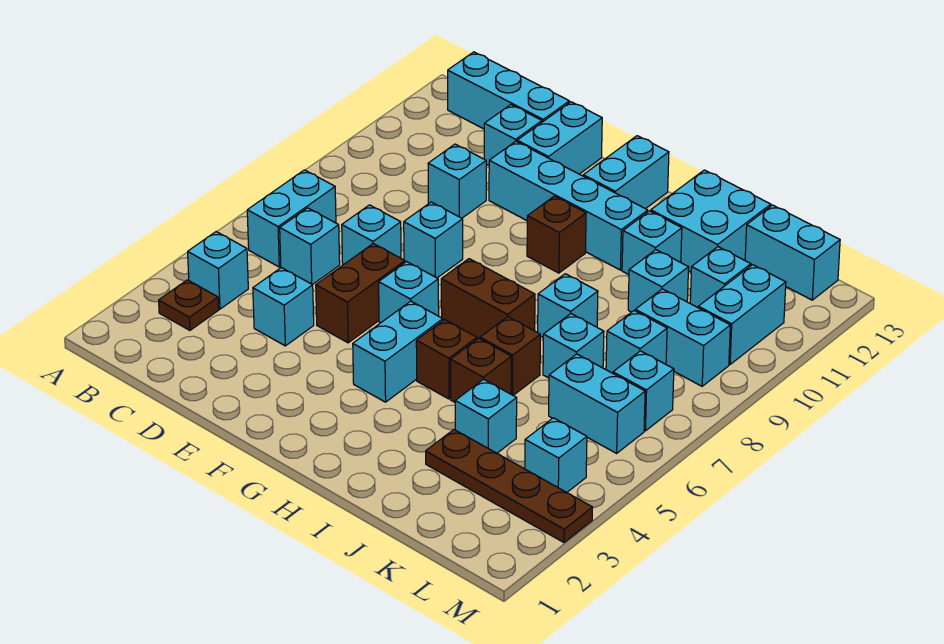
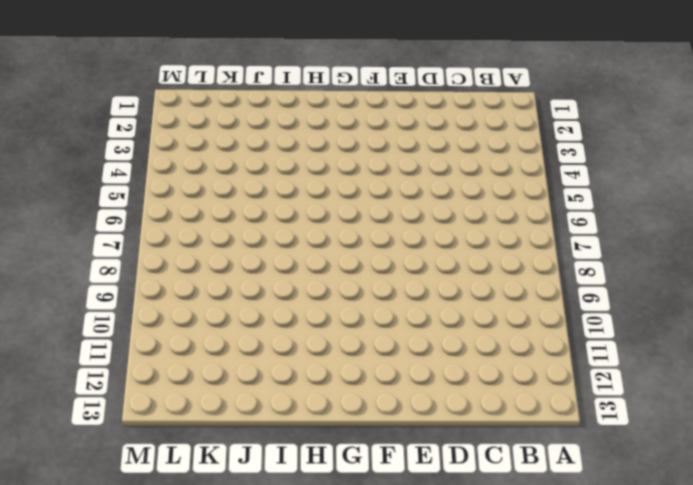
none -> brown plate B3 level 1
none -> cyan brick B4 level 1
none -> cyan brick B6:B7 level 1
none -> cyan brick B13:D13 level 1

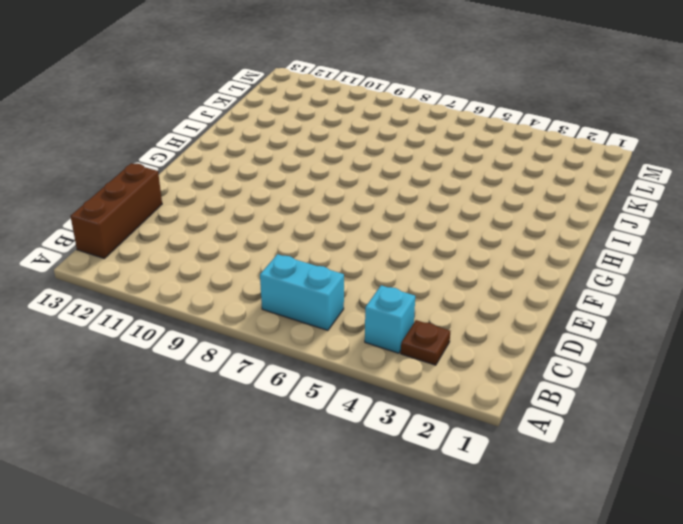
brown brick B13:D13 level 1 -> cyan brick B13:D13 level 1
none -> cyan brick C6 level 1
none -> cyan brick D4 level 1
none -> cyan brick D7 level 1
none -> cyan brick D10 level 1

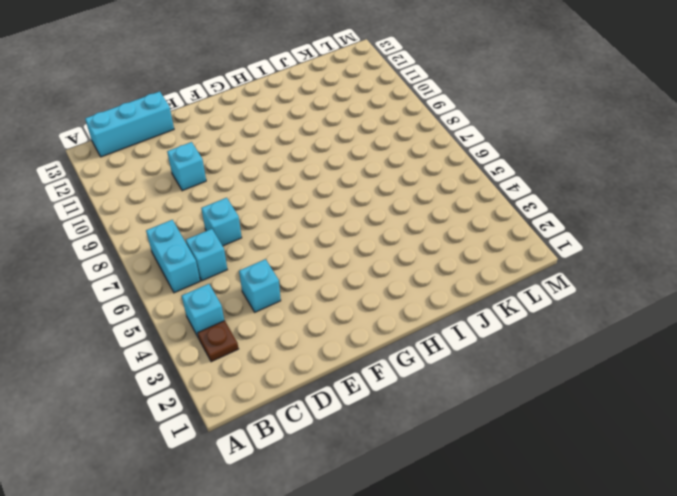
none -> cyan brick D12 level 1
none -> brown brick E5:E6 level 1
none -> cyan brick E8 level 1
none -> cyan brick E11:H11 level 1

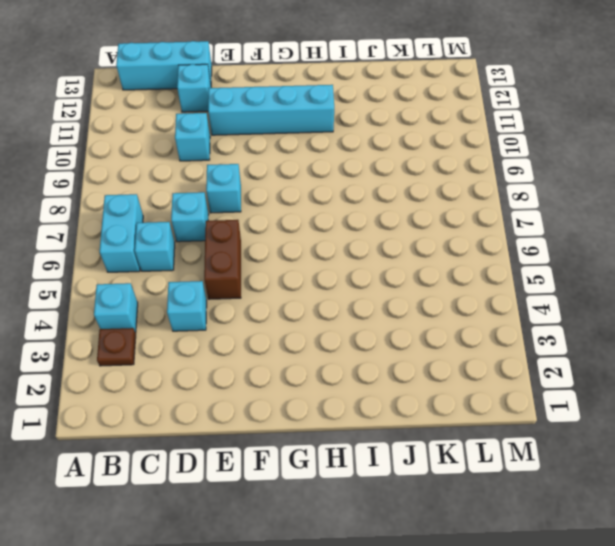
none -> cyan brick E12:E13 level 1
none -> cyan brick F6 level 1
none -> cyan brick G4:G5 level 1
none -> brown brick G7:H7 level 1

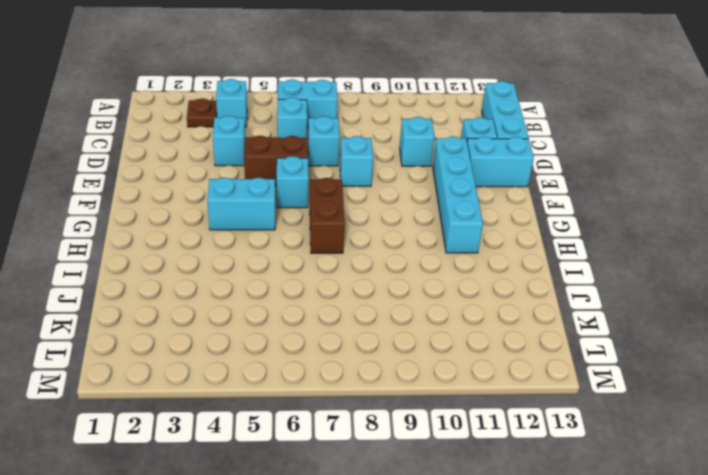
none -> brown brick G10 level 1
none -> cyan brick G12:G13 level 1
none -> brown brick H5 level 1
none -> brown brick I5 level 1

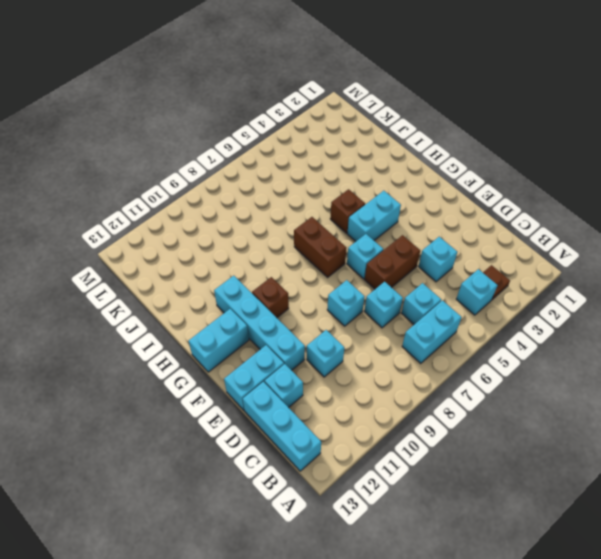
none -> brown brick I5 level 1
none -> brown brick I6 level 1
none -> cyan brick I8 level 1
none -> cyan brick I11 level 1

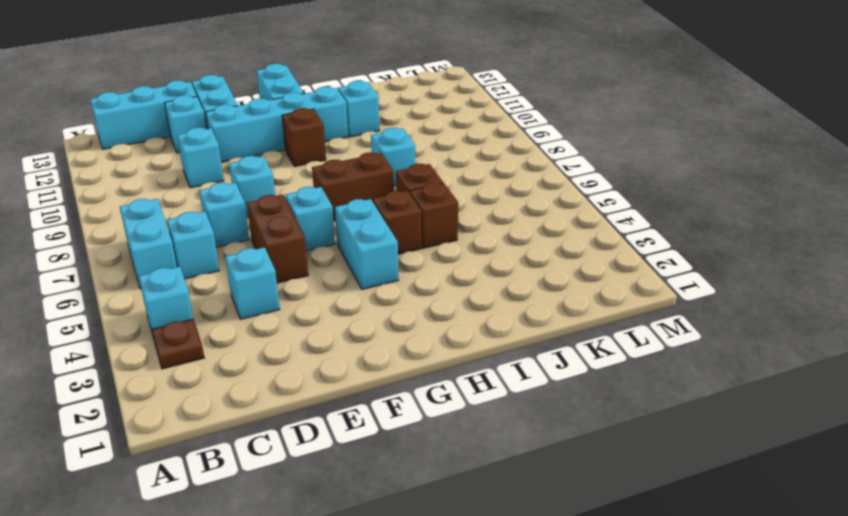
none -> cyan brick I12:J13 level 1
none -> brown plate J3:M3 level 1
none -> cyan brick J4 level 1
none -> cyan brick J7 level 1

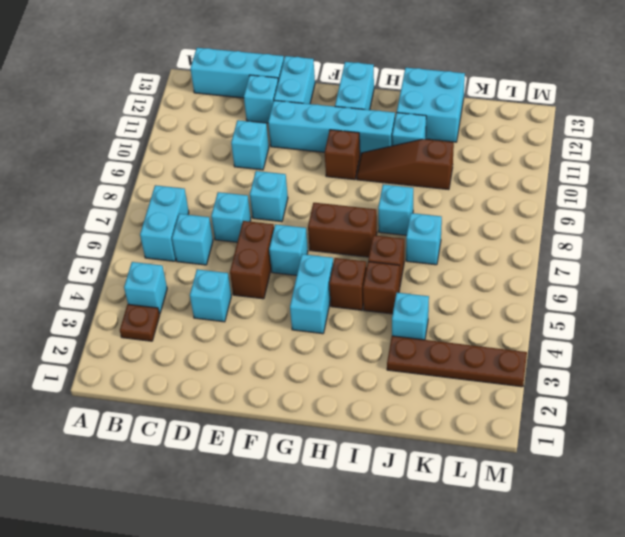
brown slope H10:J10 level 1 top J -> cyan brick J10 level 1
none -> cyan brick K6:L6 level 1
none -> cyan brick K8 level 1
none -> cyan brick K9:L9 level 1
none -> cyan brick K11 level 1

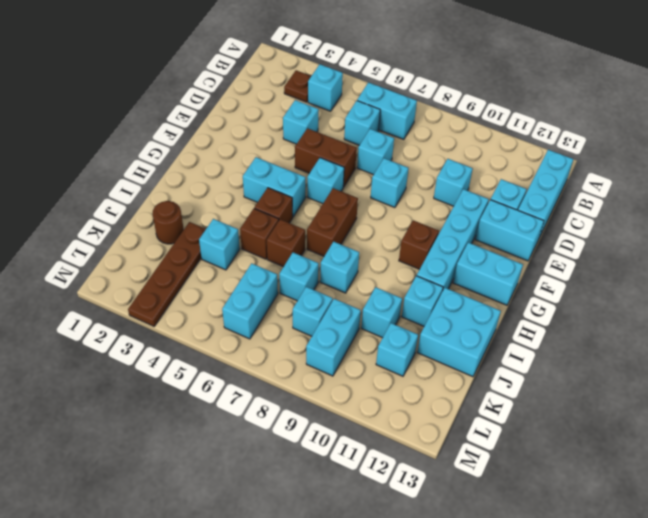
brown round brick J2 level 1 -> none
none -> cyan brick K13:L13 level 1
none -> cyan brick L4 level 1
none -> cyan brick L7 level 1
none -> cyan brick L10:L11 level 1

